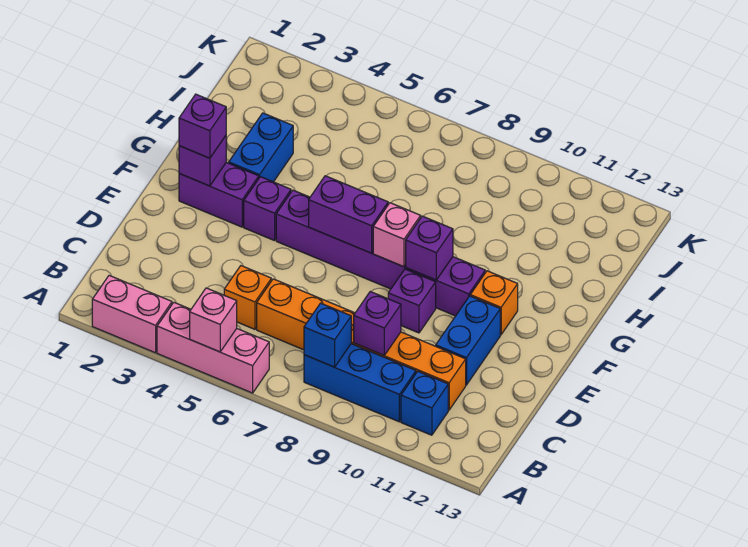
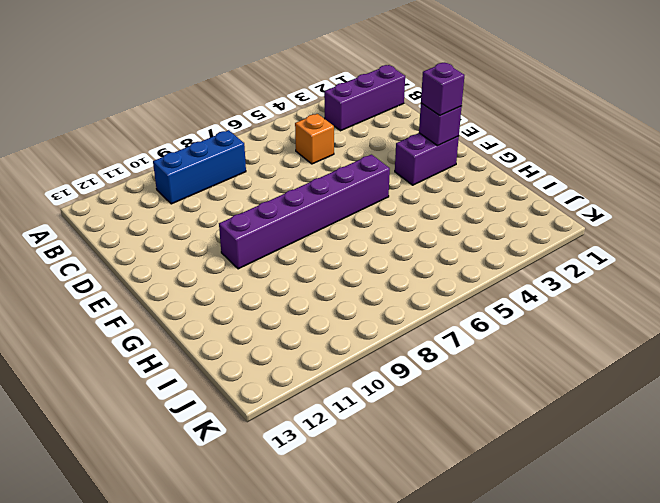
purple brick B1:B3 level 1 -> none
none -> pink brick A2:A3 level 1
none -> pink brick A4:A6 level 1
none -> blue brick B11 level 1

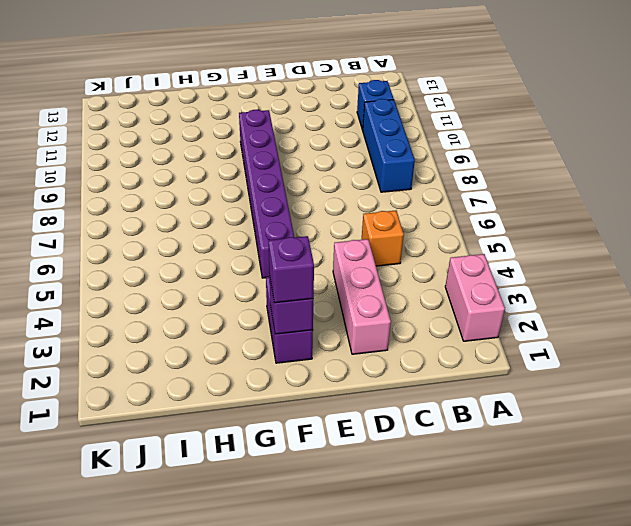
pink brick D2:D4 level 1 -> pink brick A4:A6 level 1
none -> orange brick C6:C11 level 1
none -> blue brick D11:E11 level 1
none -> purple brick E9 level 1

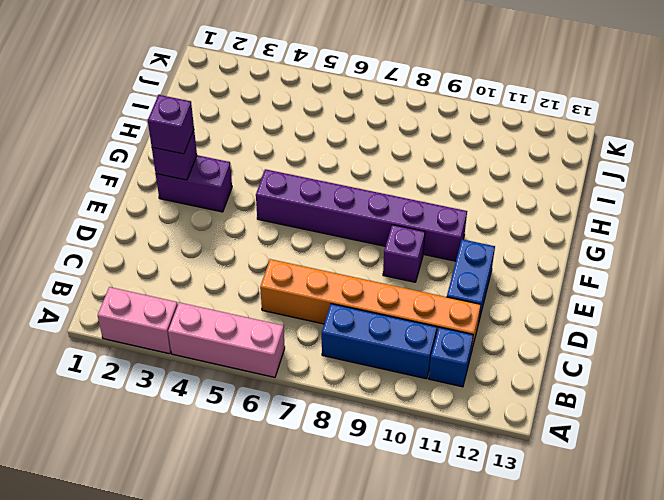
none -> orange brick C5 level 1
none -> purple brick F4 level 1
none -> orange brick F11 level 1

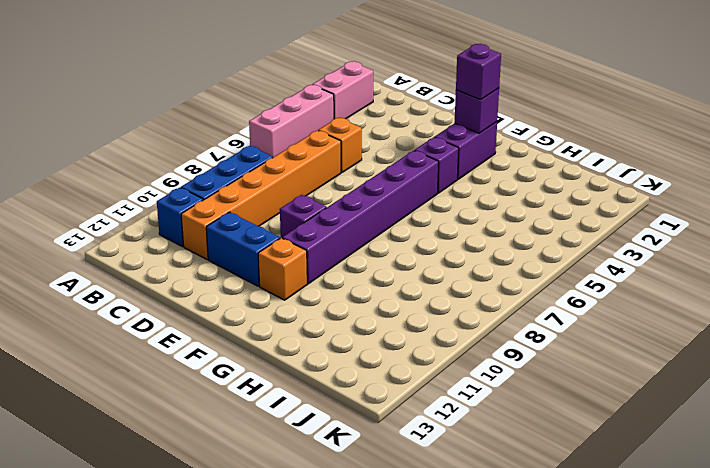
none -> blue brick G3:H3 level 1
none -> pink brick A5 level 2
none -> blue brick B8 level 2

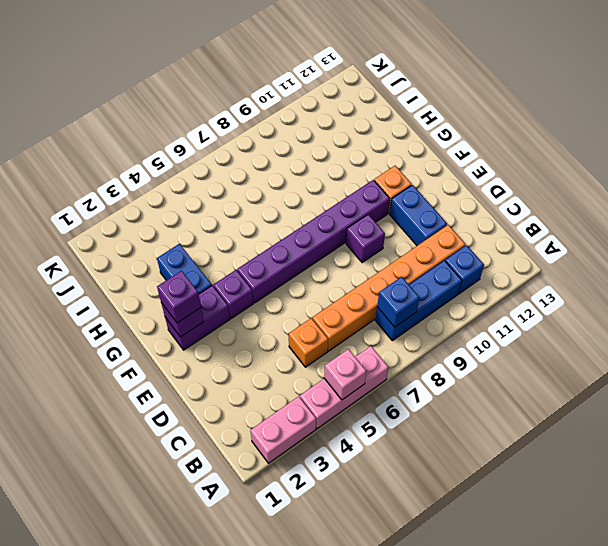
none -> purple brick C9 level 2
none -> purple brick F6:F7 level 2
none -> pink brick F8 level 2

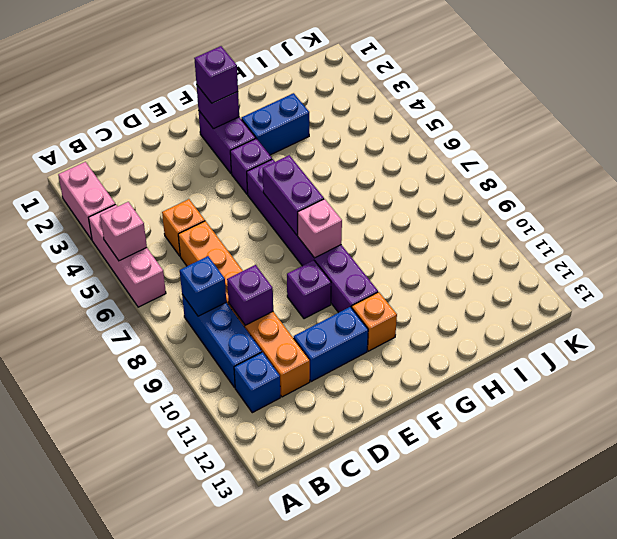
none -> purple brick F9 level 2

